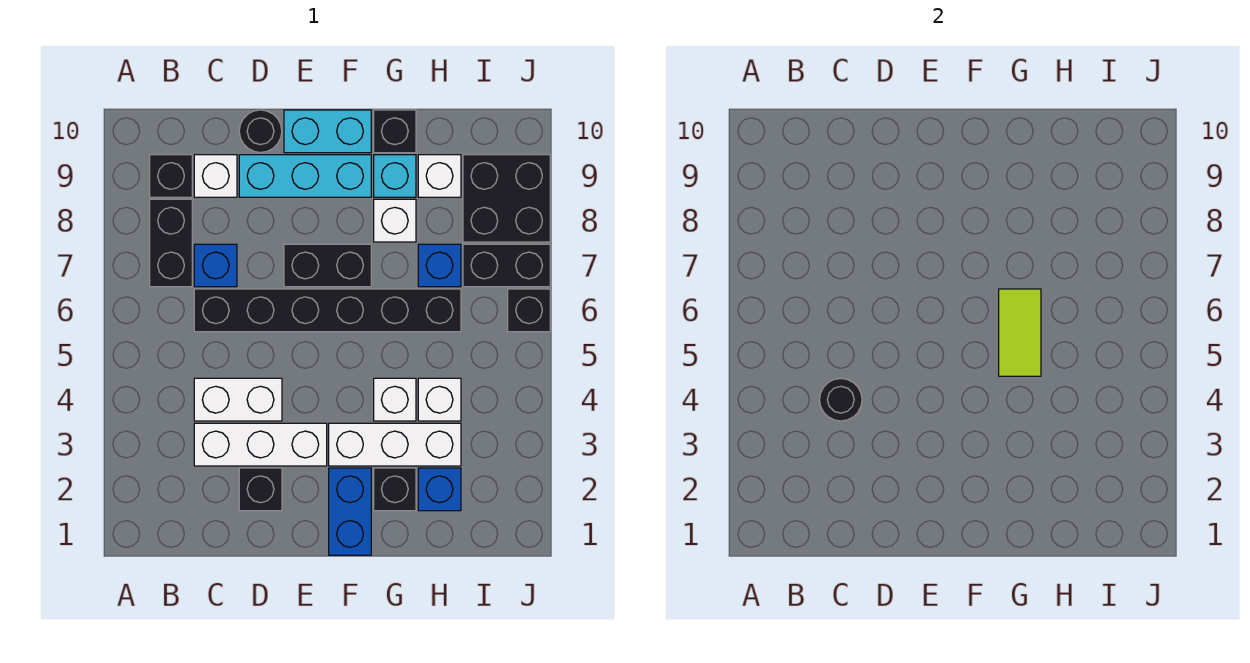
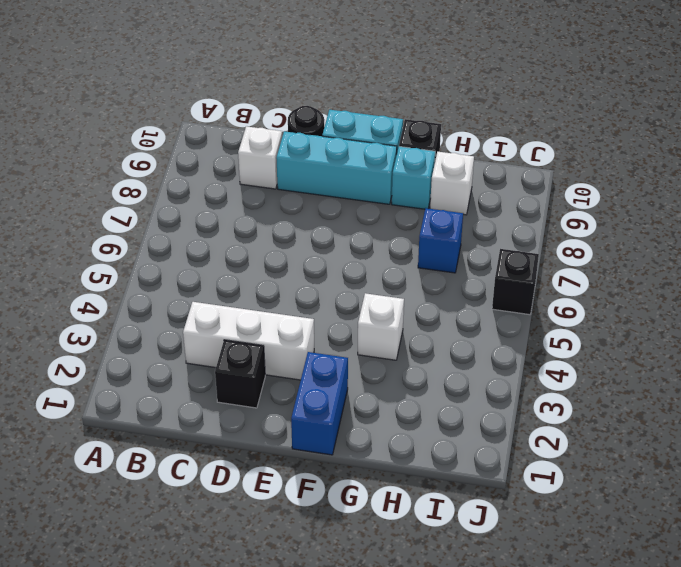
none -> black brick B7:B8 level 1
none -> black brick B9 level 1
none -> white brick C4:D4 level 1

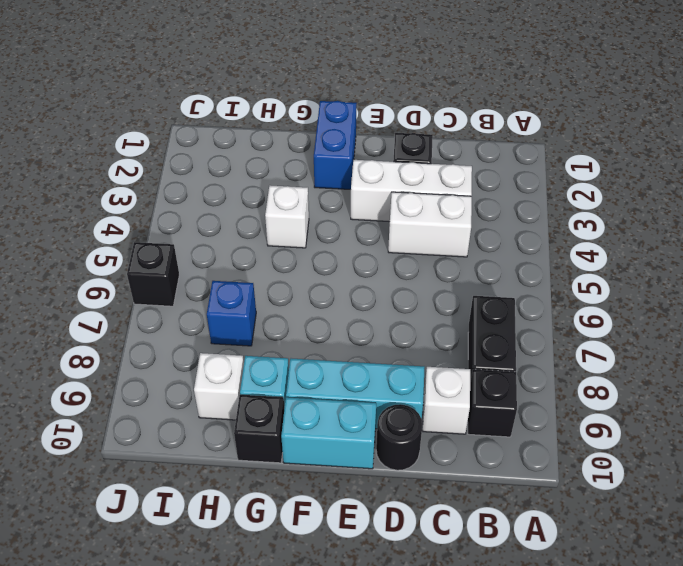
none -> black brick C6:H6 level 1
none -> blue brick C7 level 1
none -> black brick E7:F7 level 1

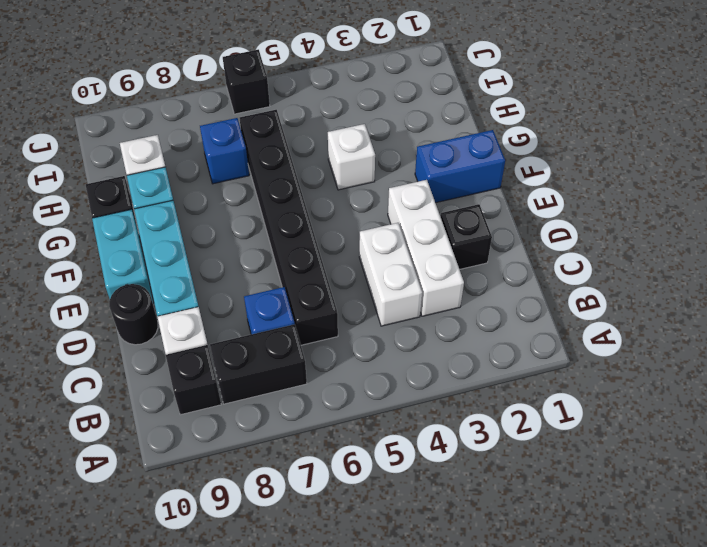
none -> black brick E7:F7 level 1
none -> white brick F3:H3 level 1
none -> black brick G2 level 1

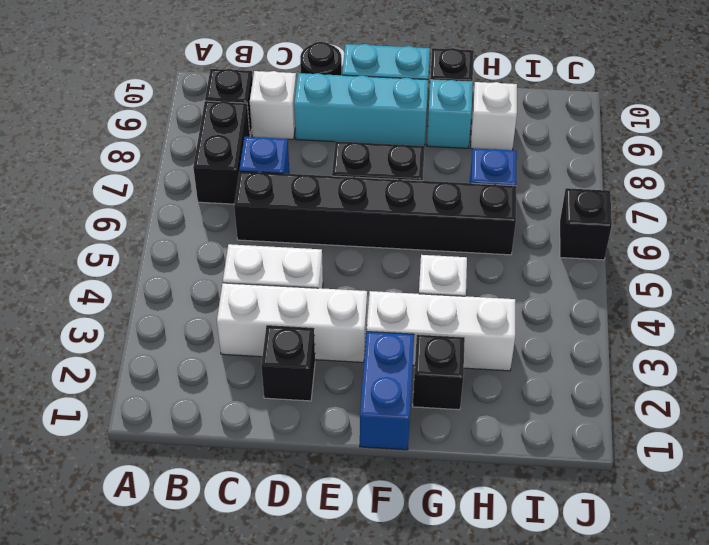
none -> white brick G8 level 1
none -> blue brick H2 level 1
none -> white brick H4 level 1

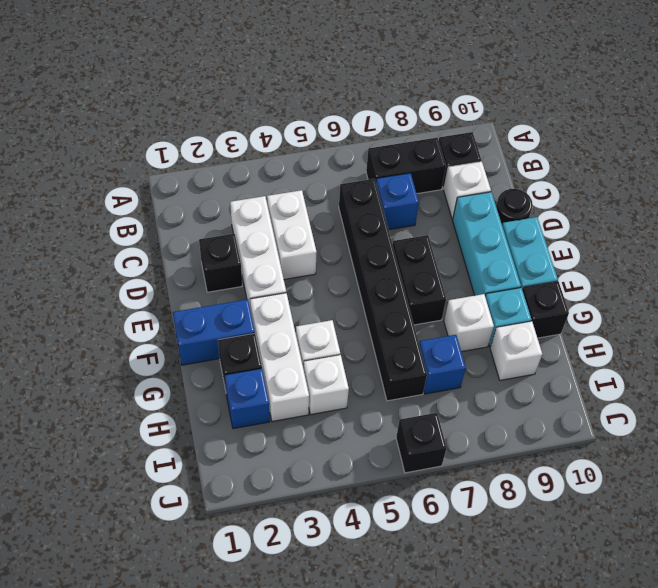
none -> black brick I7:J7 level 1
none -> black brick I8:J9 level 1
none -> black round brick C4 level 2

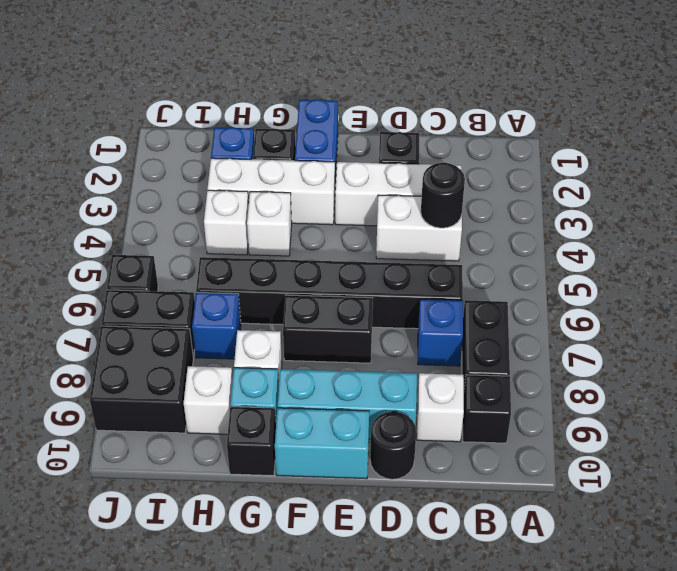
none -> lime tile G5:G6 level 2

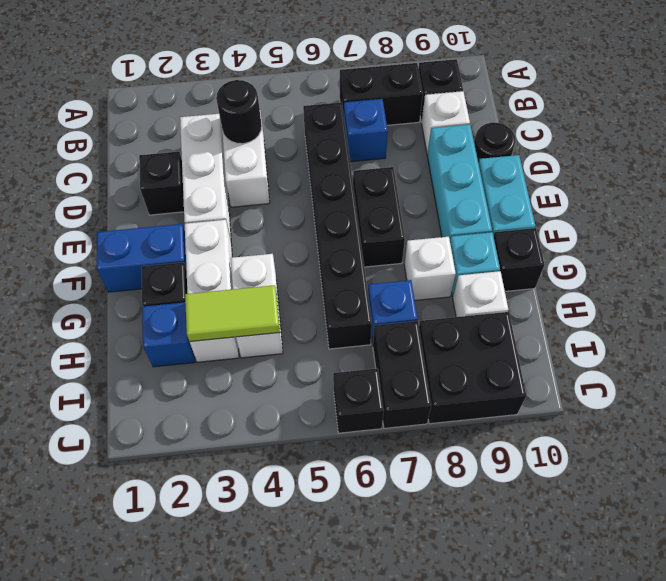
lime tile H3:H4 level 2 -> lime tile G5:G6 level 2

